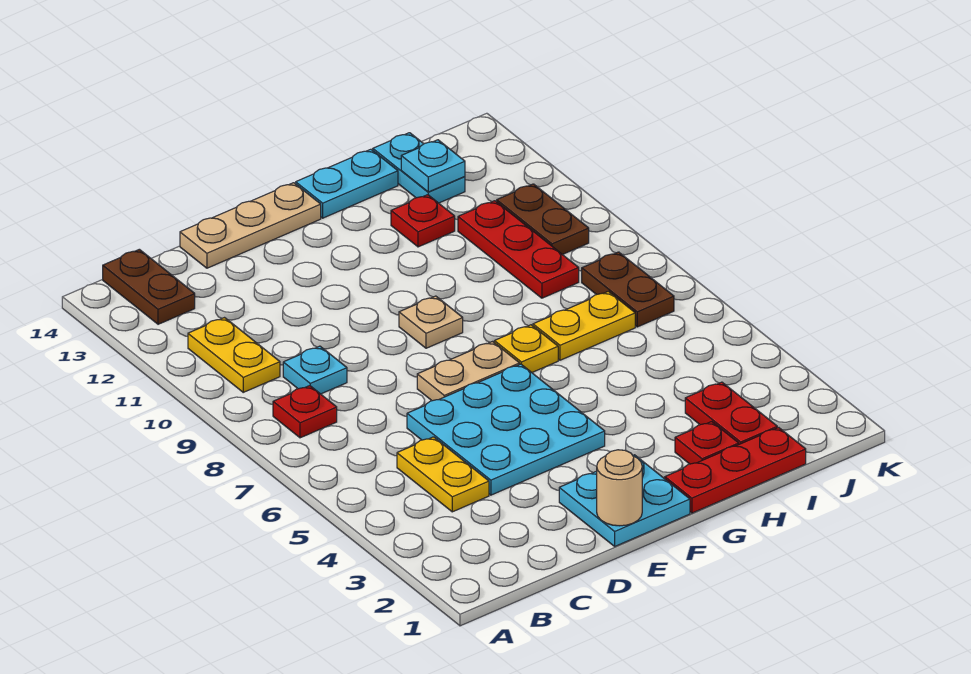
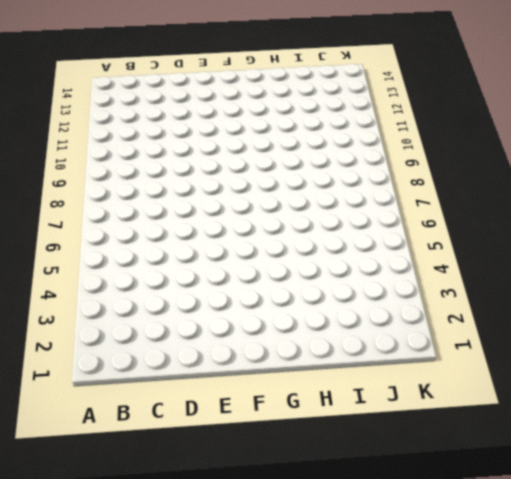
none -> red plate B8 level 1
none -> yellow plate B10:B11 level 1
none -> brown plate B13:B14 level 1

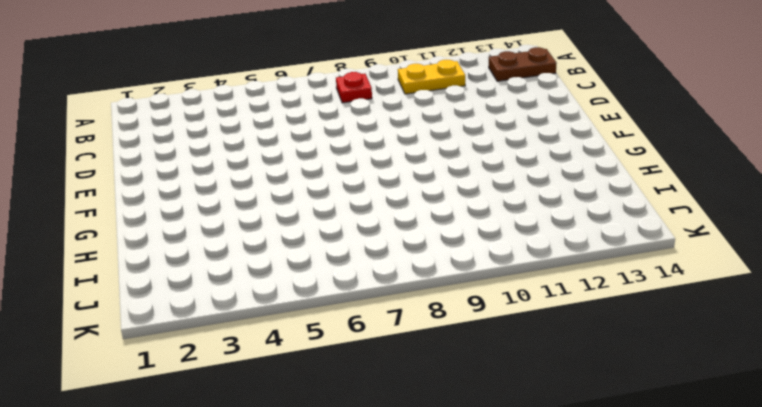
none -> yellow plate C4:C5 level 1
none -> cyan plate C9 level 1
none -> cyan plate D4:F6 level 1

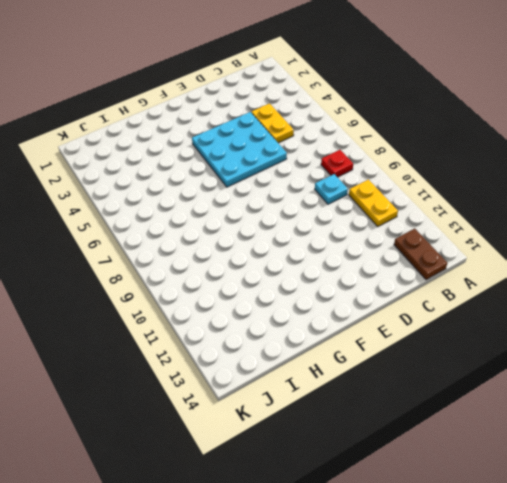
none -> tan plate D14:F14 level 1
none -> cyan plate E1:F2 level 1
none -> tan plate E7:F7 level 1

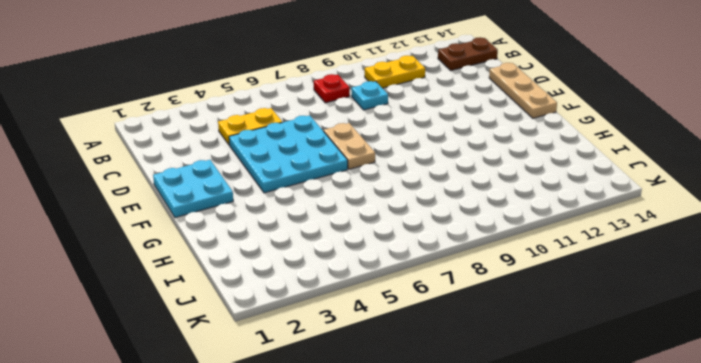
none -> tan plate F9 level 1
none -> red plate G1:I1 level 1
none -> yellow plate G7 level 1

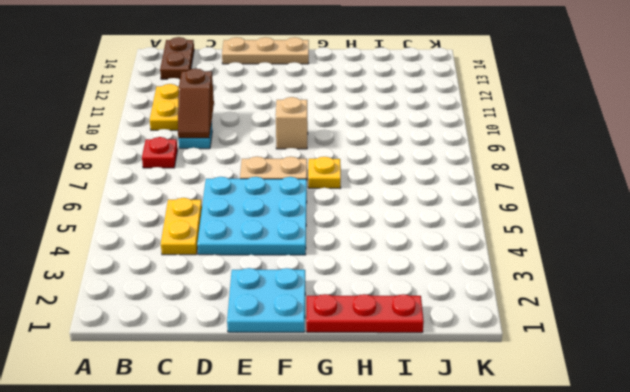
brown slope C9:C10 level 2 top 10 -> none
tan brick F9 level 1 -> tan plate F9 level 1
none -> cyan plate G14:H14 level 1
none -> red plate H2 level 1
none -> yellow plate H7:I7 level 1

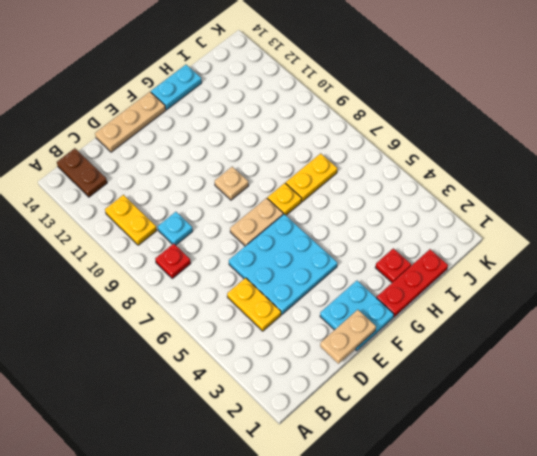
tan plate D1:E1 level 2 -> tan round brick E1 level 2
none -> red plate H12 level 1
none -> red plate I2:I3 level 1
none -> red plate I9:I11 level 1

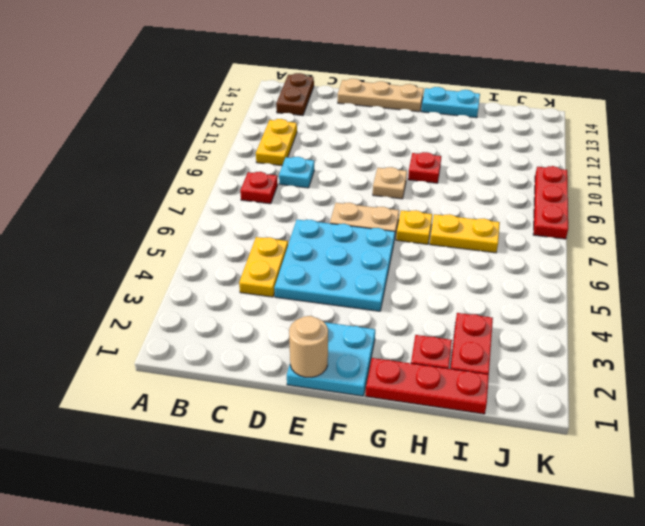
red plate G10 level 1 -> red plate H12 level 1
red plate K8:K10 level 1 -> red plate I9:I11 level 1
none -> cyan plate I13:I14 level 1
none -> brown plate J7:J8 level 1
none -> brown plate J10:J11 level 1

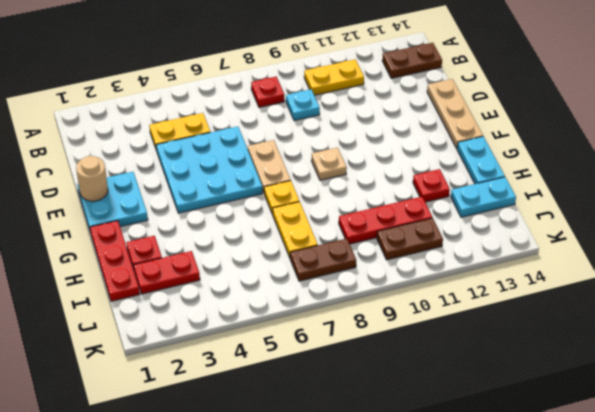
none -> cyan plate I13 level 2

